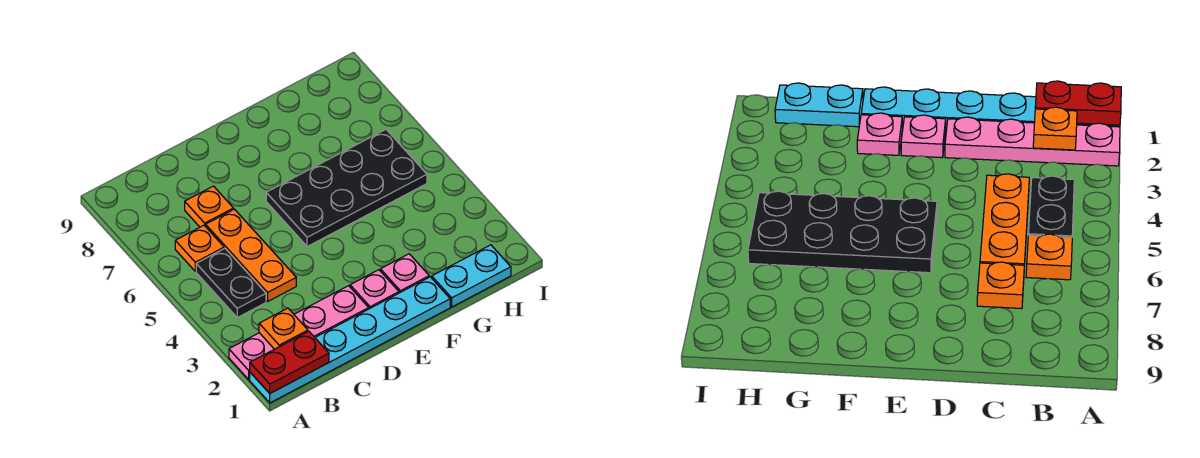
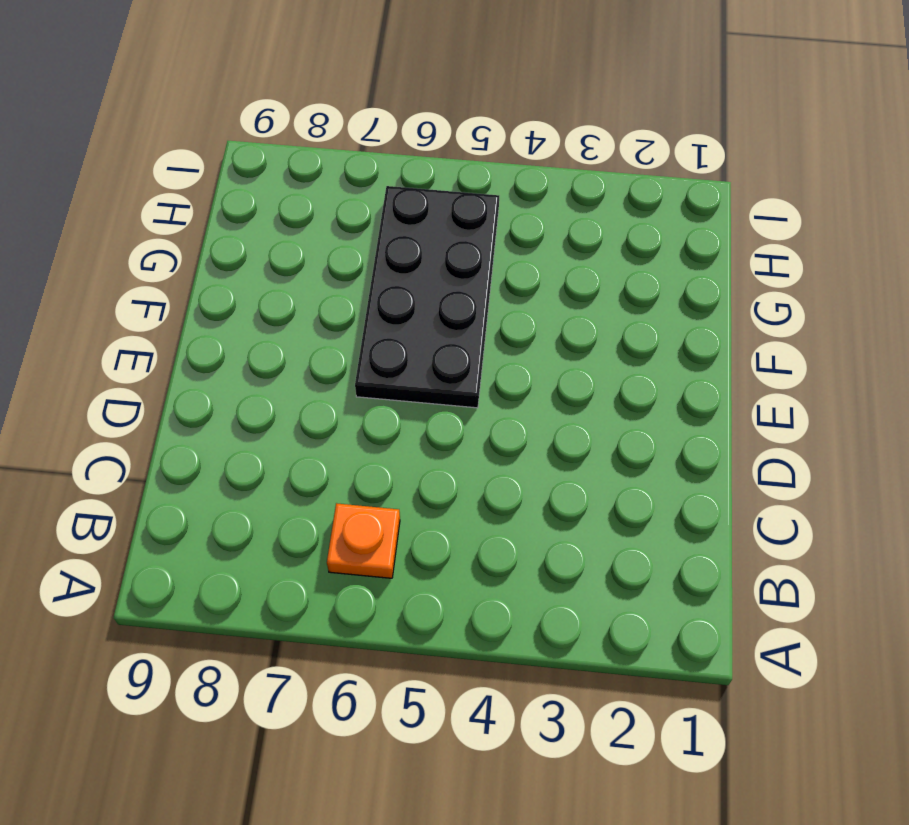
none -> cyan plate A1:F1 level 1
none -> pink plate A2:D2 level 1
none -> black plate B4:B5 level 1

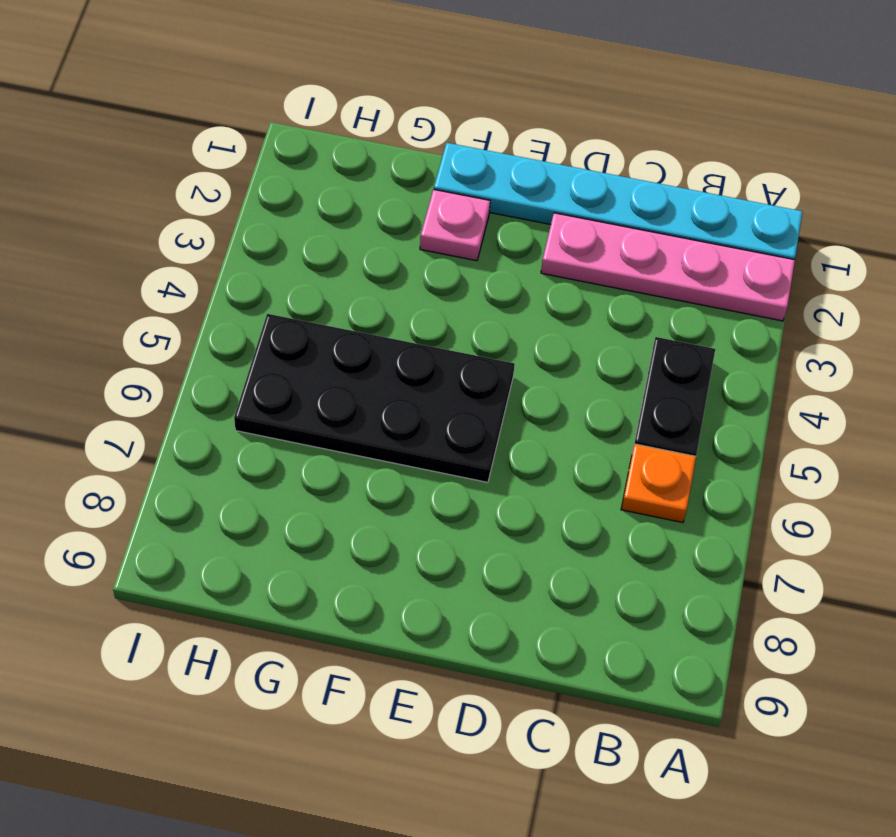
none -> orange plate C4:C6 level 1
none -> orange plate C7 level 1
none -> pink plate E2 level 1

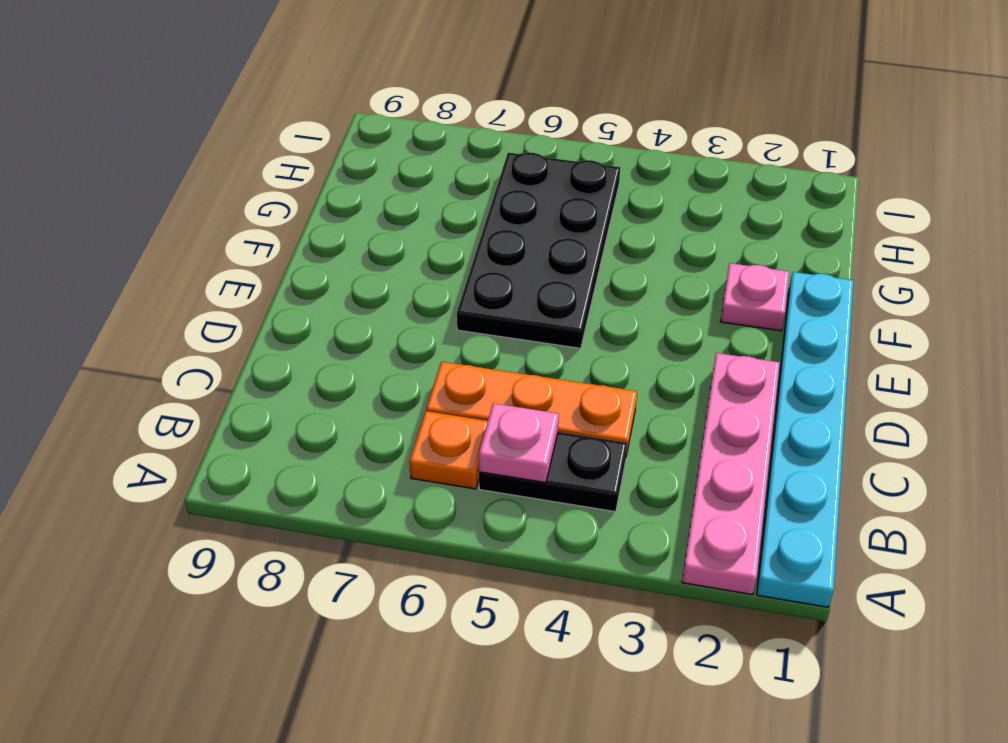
pink plate B5 level 2 -> pink plate E2 level 1
none -> orange plate C7 level 1
none -> cyan plate G1:H1 level 1
none -> red plate A1:B1 level 2

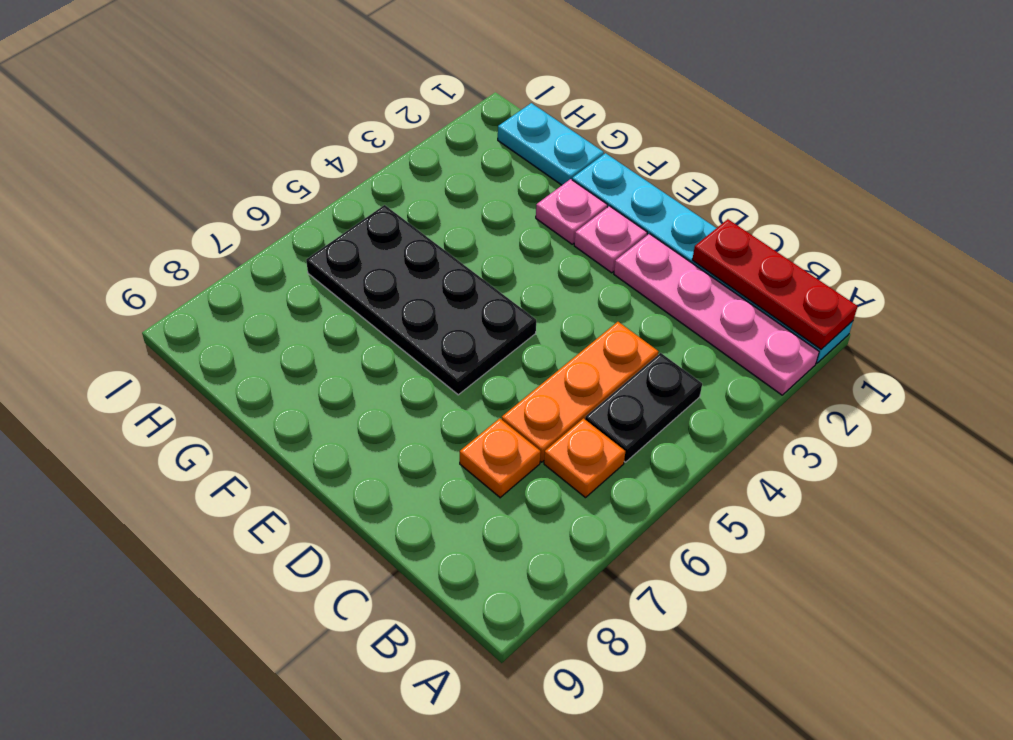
red plate A1:C1 level 2 -> red plate A1:B1 level 2
none -> orange plate B2 level 2

